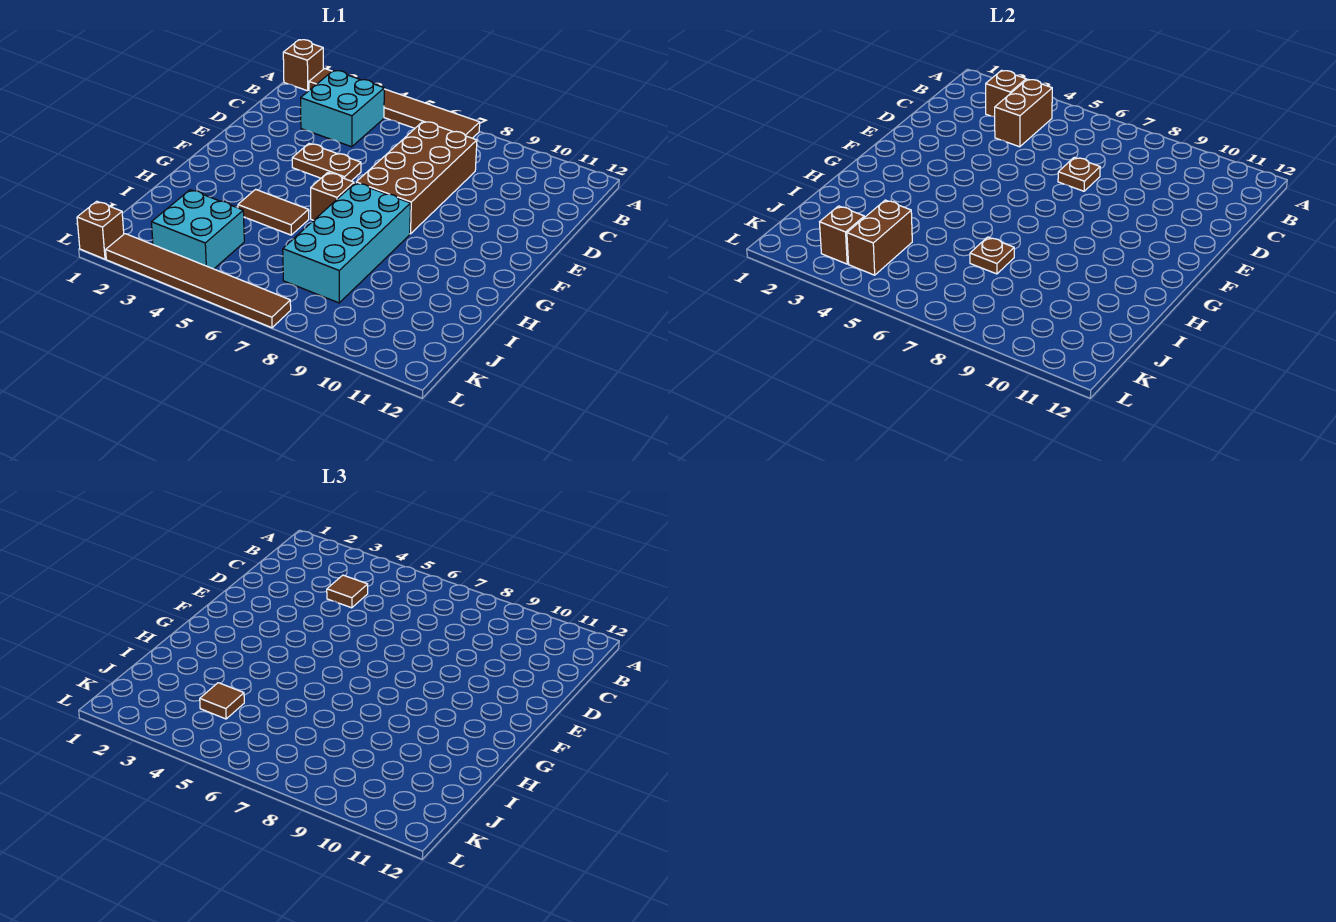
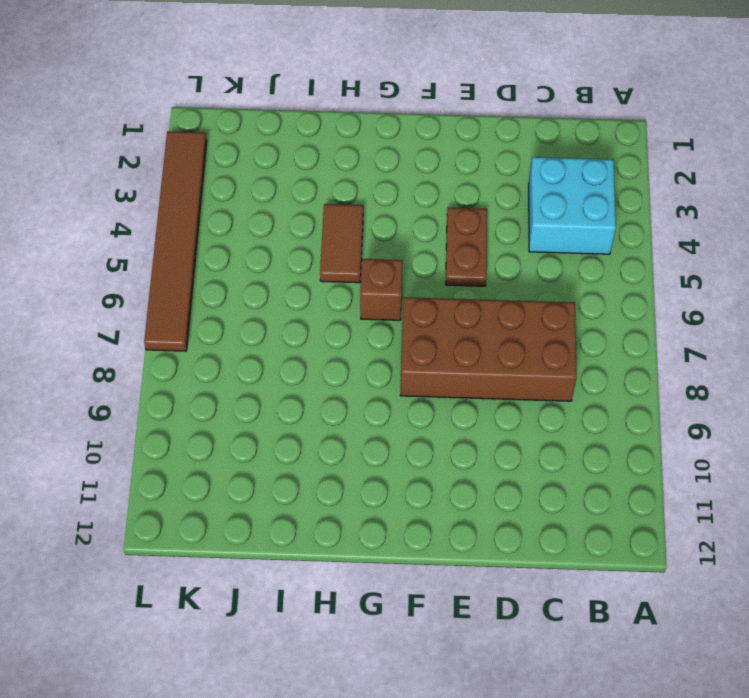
none -> brown brick A1 level 1
none -> brown tile A2:A7 level 1
none -> cyan brick G7:J8 level 1

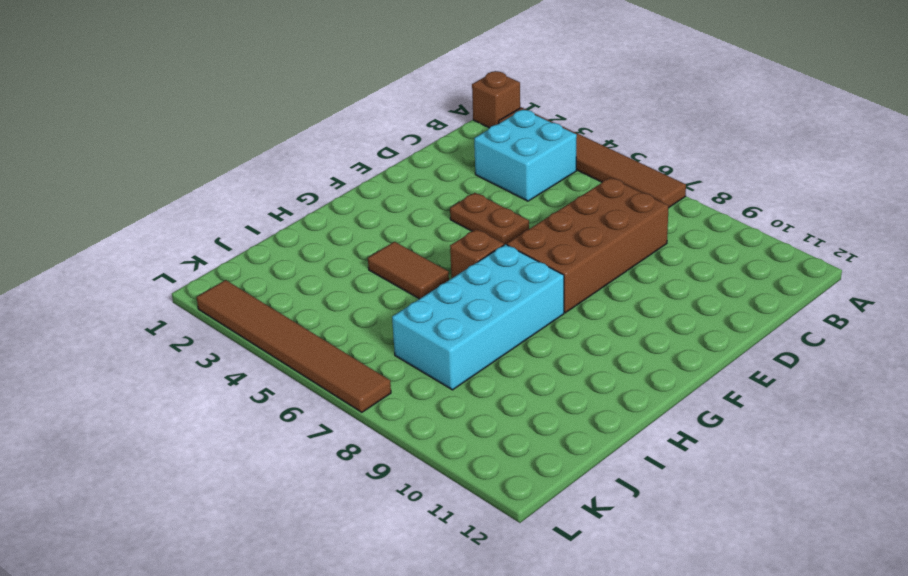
none -> cyan brick J3:K4 level 1
none -> brown brick L1 level 1
none -> brown brick B3 level 2

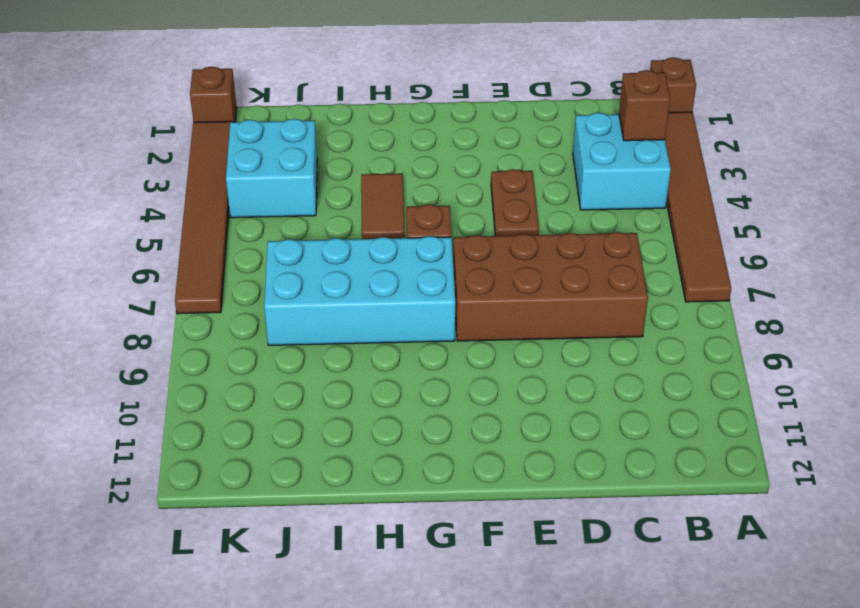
none -> brown brick B4:C4 level 2
none -> brown plate D7 level 2
none -> brown plate I7 level 2

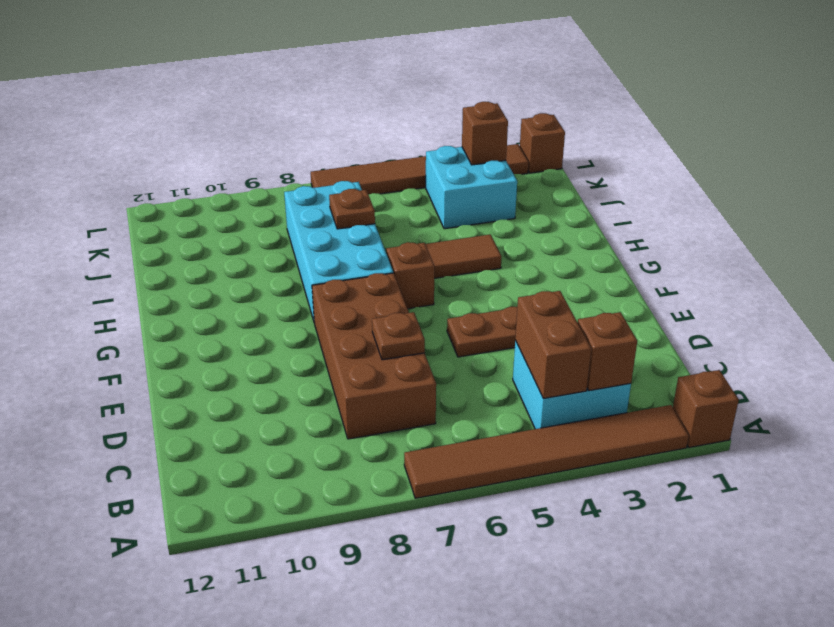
none -> brown brick J4:K4 level 2
none -> brown tile C4 level 3
none -> brown tile J4 level 3

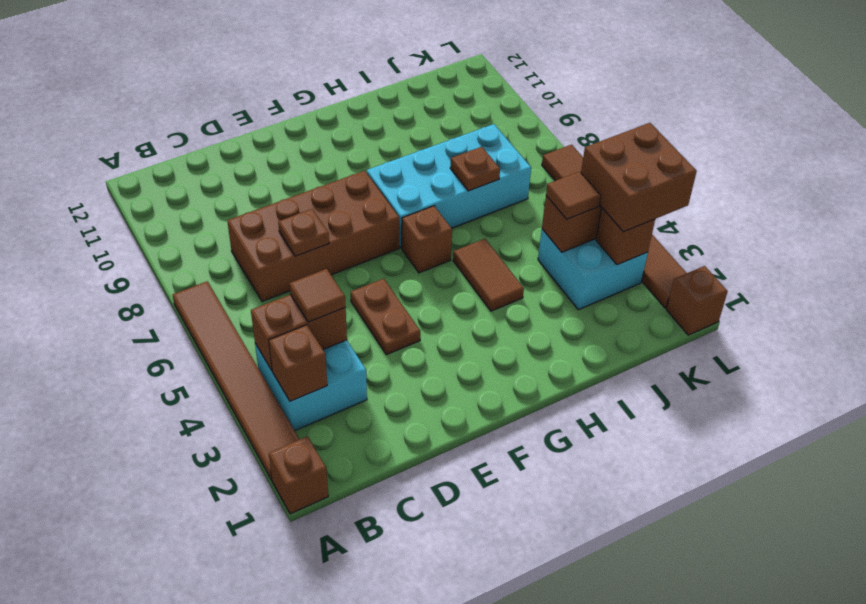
brown brick K3:L4 level 3 -> none

